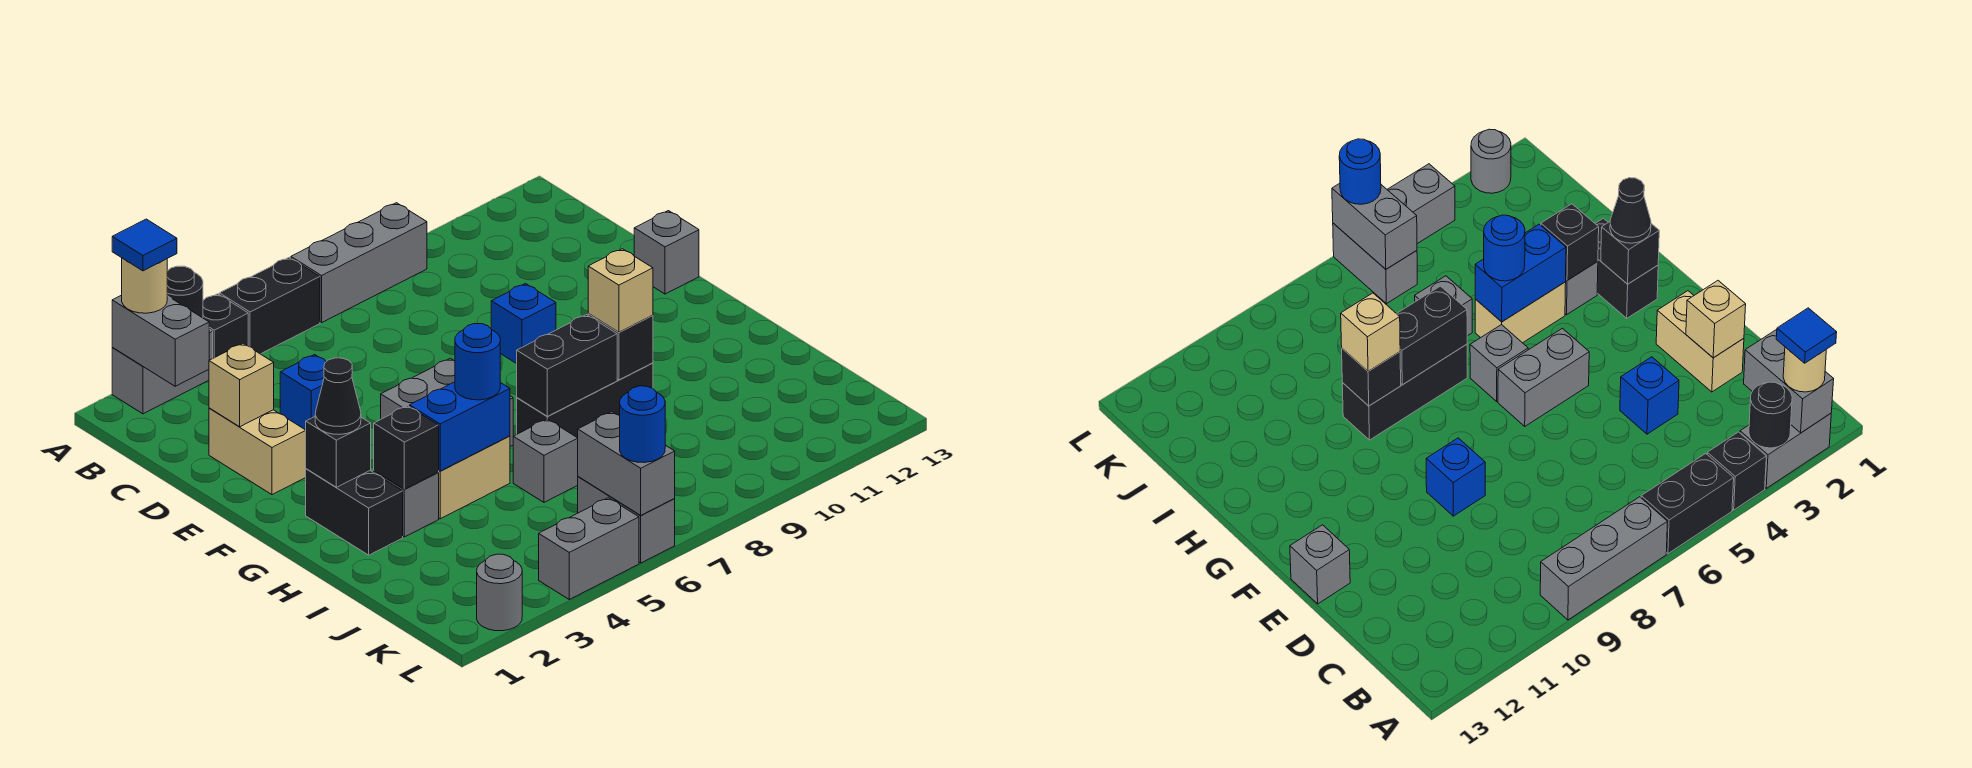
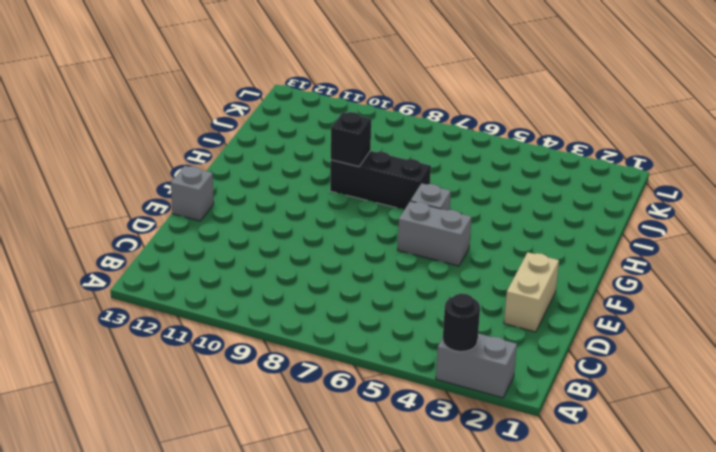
none -> black brick A4 level 1
none -> black brick A5:A6 level 1
none -> grey brick A7:A9 level 1
none -> blue brick D4 level 1

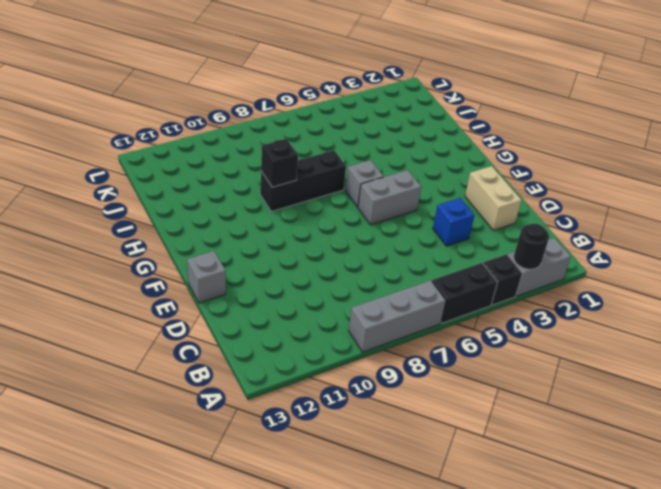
none -> blue brick E9 level 1
none -> black brick G2:H2 level 1
none -> grey brick H3 level 1
none -> tan brick H4:H5 level 1

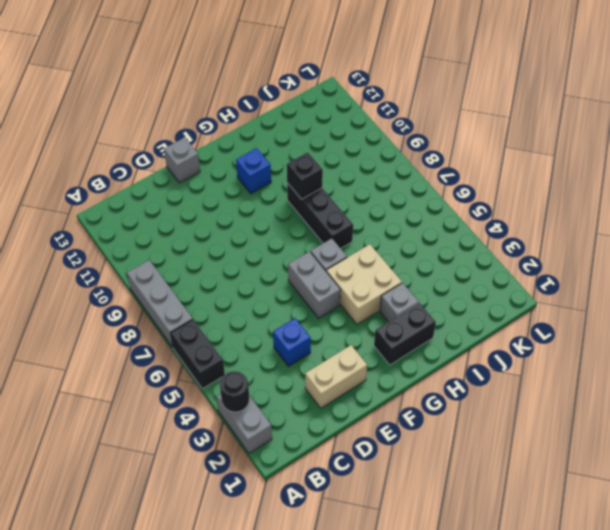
tan brick G4:H5 level 1 -> tan brick H4:H5 level 1
blue brick G11 level 1 -> blue brick E9 level 1
none -> black brick A4 level 1
none -> grey brick I6 level 1
none -> grey brick K6:L6 level 1
none -> grey round brick L2 level 1

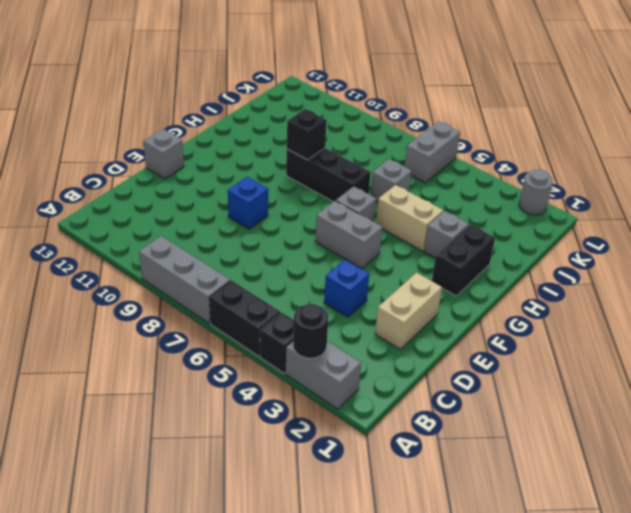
none -> grey brick L4:L5 level 1
none -> grey brick A2:B2 level 2
none -> tan brick D2 level 2
none -> black brick G2 level 2

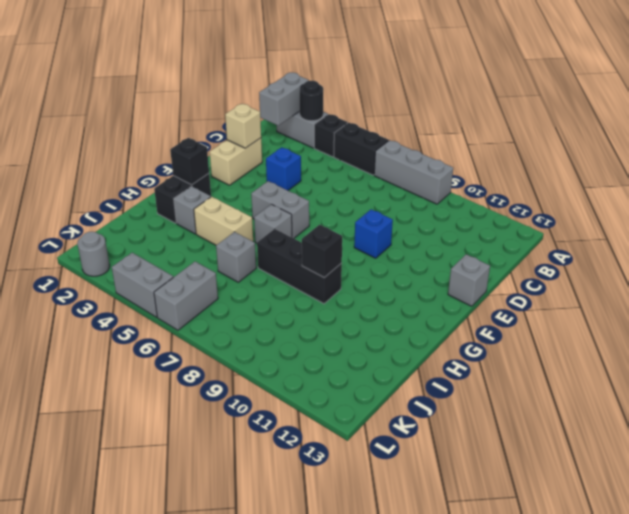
none -> black brick H3 level 2
none -> blue brick H4:H5 level 2
none -> black brick H7:H8 level 2
none -> grey brick K6:L6 level 2

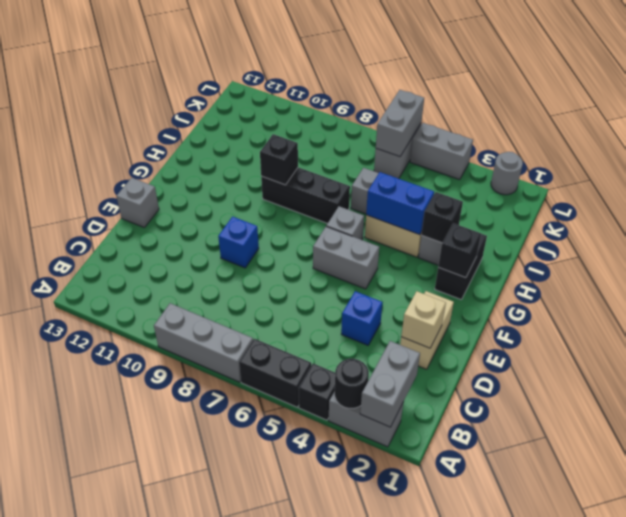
none -> black brick H7:H8 level 2
none -> tan round brick A2 level 3
none -> black cone G2 level 3
none -> blue round brick H5 level 3

